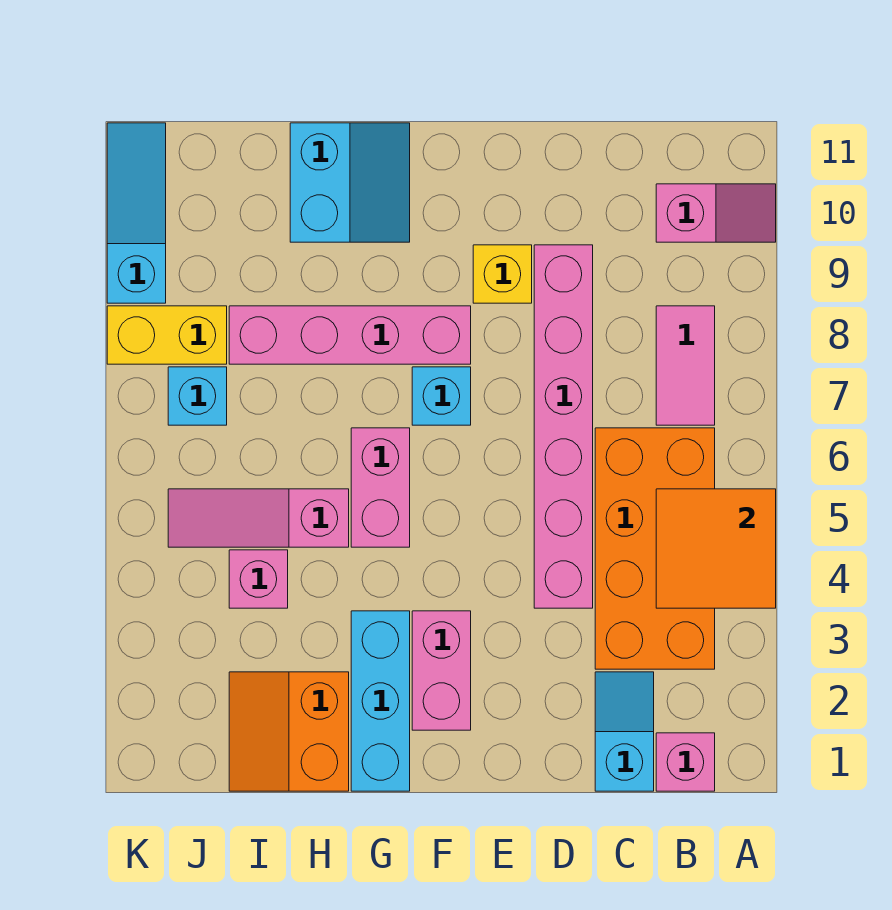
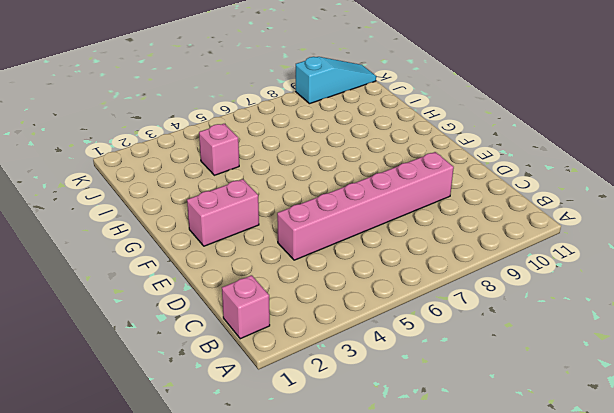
none -> pink slope A10:B10 level 1 top B
none -> orange brick B3:C6 level 1
none -> pink tile B7:B8 level 1

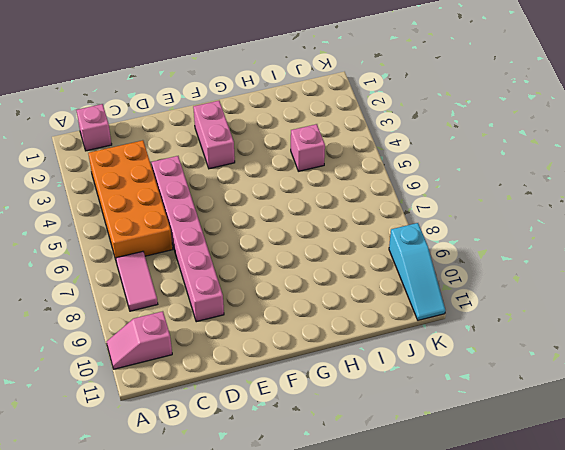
none -> cyan slope C1:C2 level 1 top 1
none -> yellow brick E9 level 1
none -> cyan brick F7 level 1

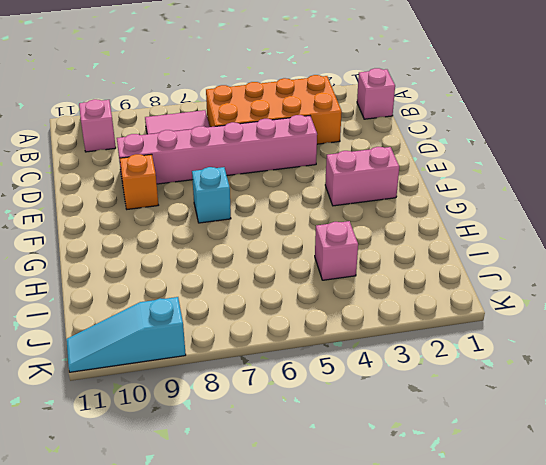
orange brick E9 level 1 -> yellow brick E9 level 1
none -> cyan slope C1:C2 level 1 top 1
none -> pink brick F8:I8 level 1
none -> cyan brick G1:G3 level 1

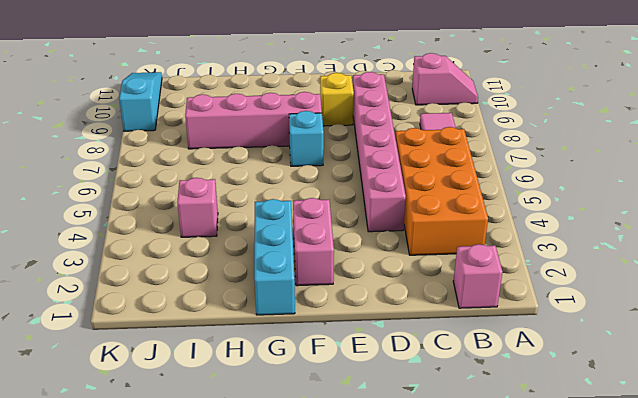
none -> cyan slope C1:C2 level 1 top 1
none -> pink brick G5:G6 level 1
none -> cyan slope G10:H11 level 1 top H

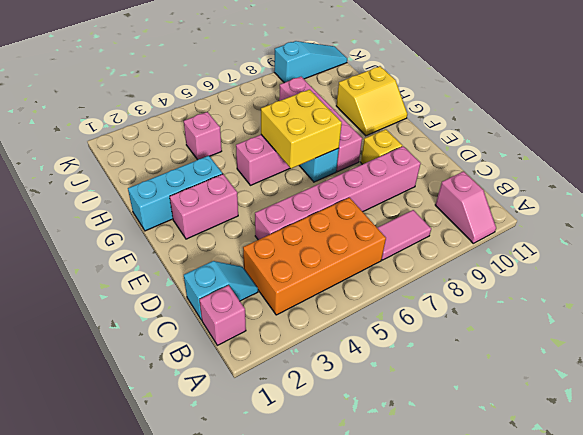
yellow brick F6:G7 level 2 -> none
yellow slope G10:H11 level 1 top H -> cyan slope G10:H11 level 1 top H
none -> orange slope H1:I2 level 1 top H
none -> pink slope H5:J5 level 1 top H
none -> cyan brick J7 level 1

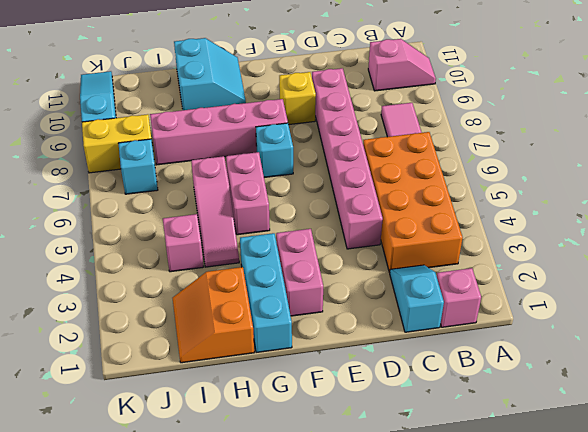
pink slope H4:H6 level 1 top 6 -> pink slope H5:J5 level 1 top H
none -> orange tile A4:B5 level 2

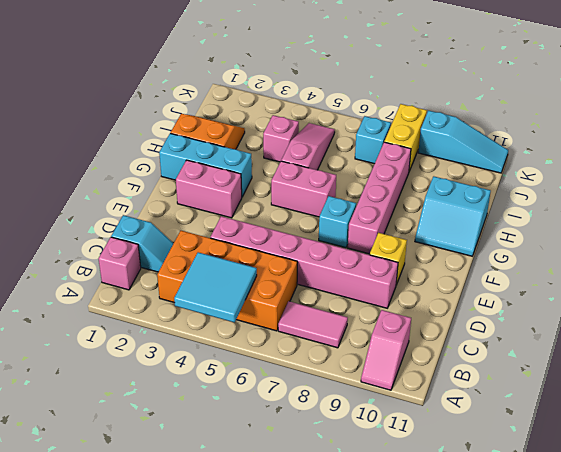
cyan tile A4:B5 level 2 -> orange tile A4:B5 level 2

